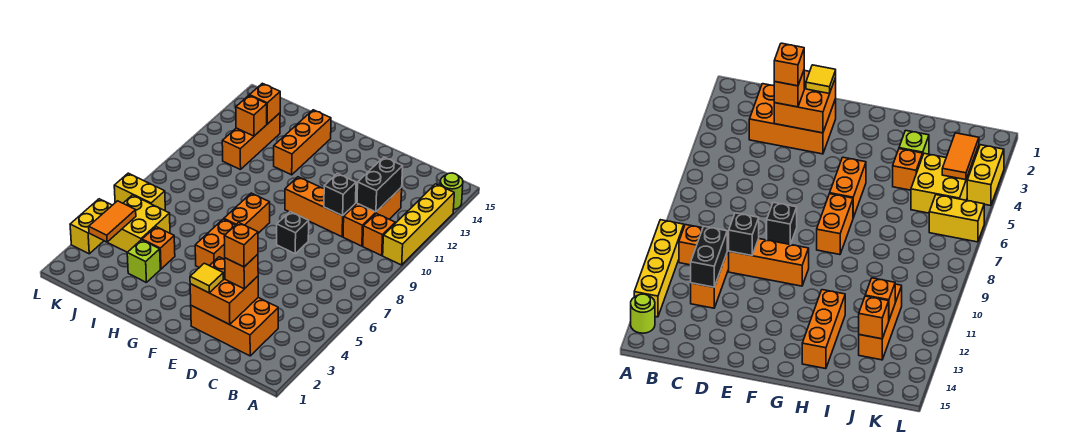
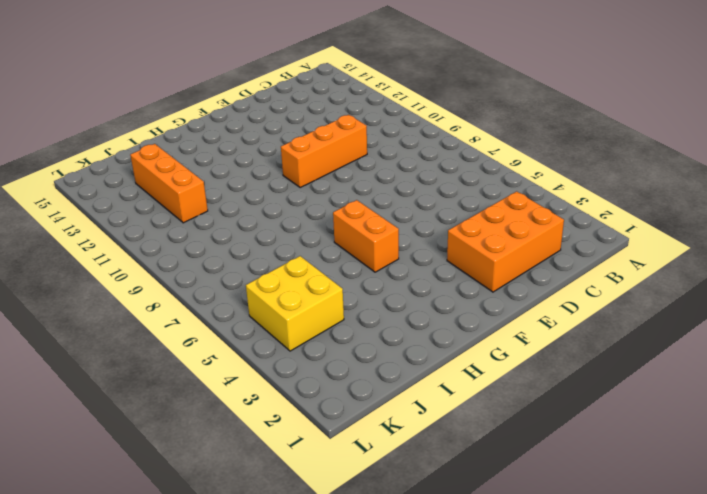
none -> yellow brick A10:A13 level 1
none -> lime round brick A14 level 1
none -> orange brick B10 level 1

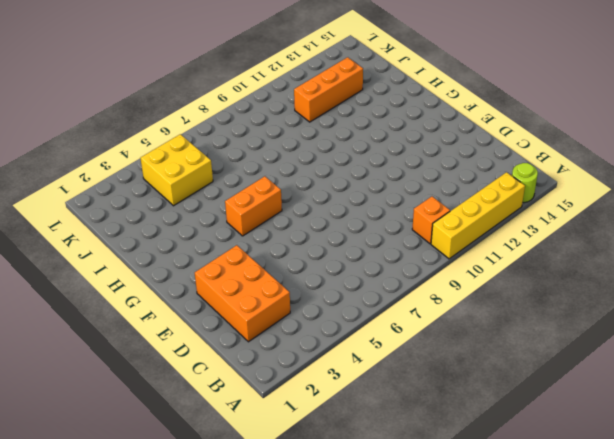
none -> orange brick C10:C12 level 1
none -> orange brick D10:F10 level 1
none -> black brick E8 level 1

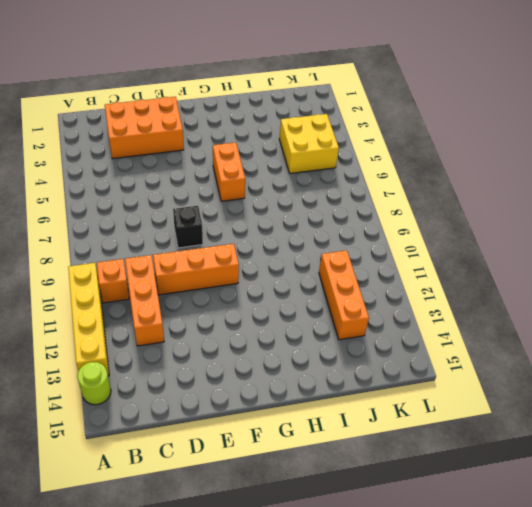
none -> orange brick G7:G8 level 1
none -> orange brick H12:H14 level 1
none -> lime brick I3 level 1

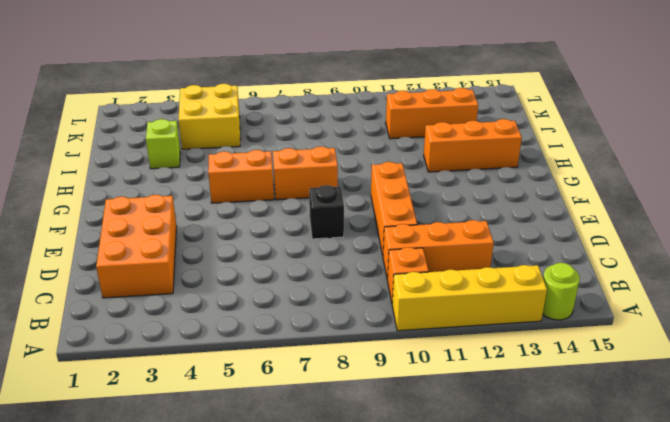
none -> orange brick I4 level 1
none -> yellow brick K6:L6 level 1
none -> yellow brick L3:L4 level 1

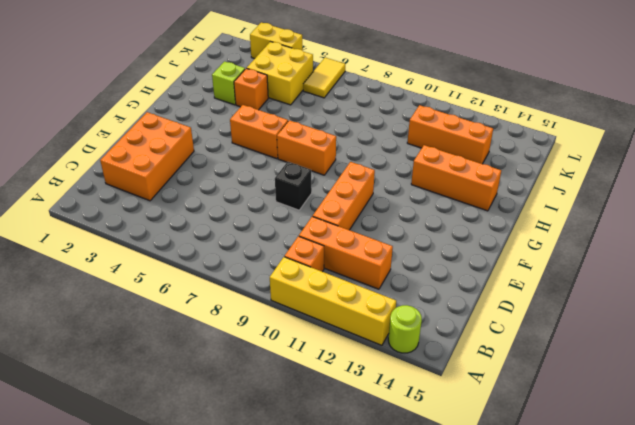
yellow tile K6:L6 level 1 -> yellow brick K6:L6 level 1
none -> black brick C11:C12 level 2
none -> orange brick D2:E3 level 2
none -> black brick D10 level 2

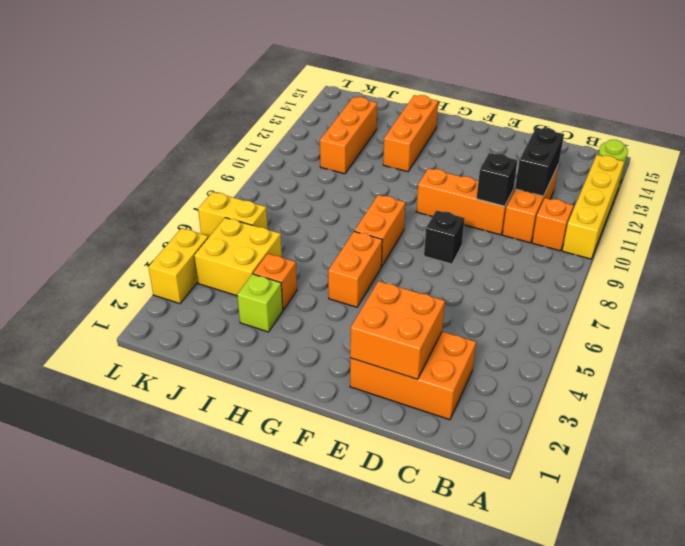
none -> orange brick J12 level 2
none -> orange brick J13 level 2
none -> orange tile K3:K4 level 2

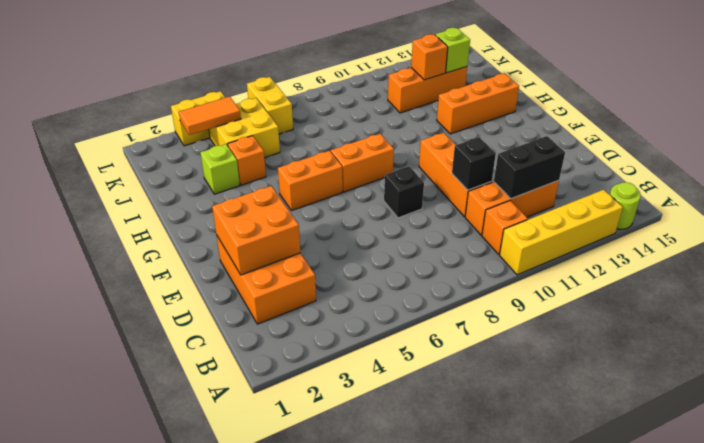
lime brick J13 level 2 -> orange brick J13 level 2
none -> orange brick D3 level 3
none -> yellow tile E2 level 3
none -> orange brick D3 level 4

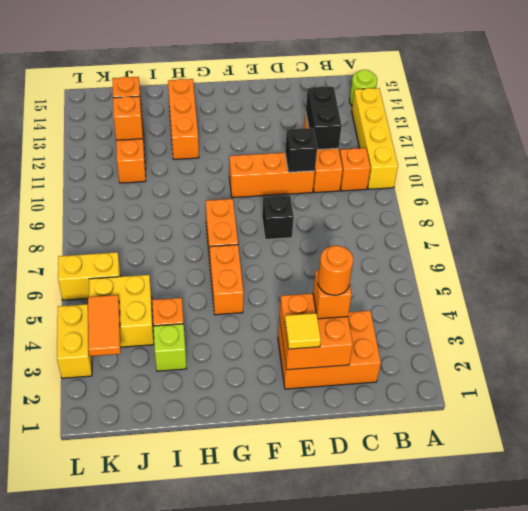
orange round brick D3 level 4 -> orange brick D3 level 4

